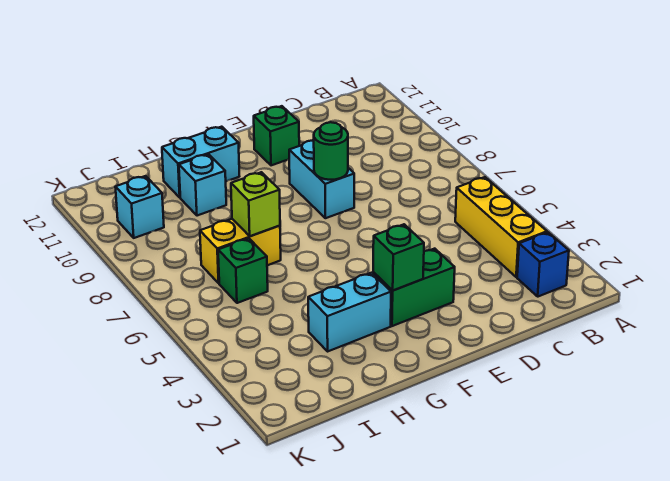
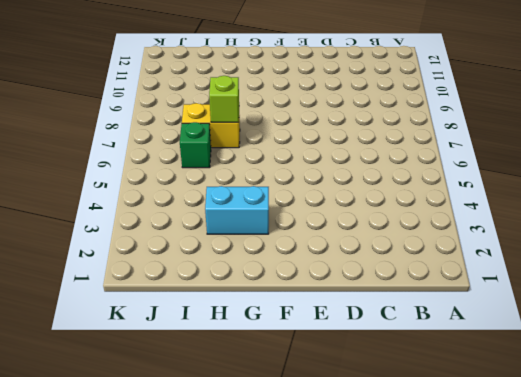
none -> blue brick B2 level 1
none -> yellow brick B3:B5 level 1
none -> green brick E3:F3 level 1

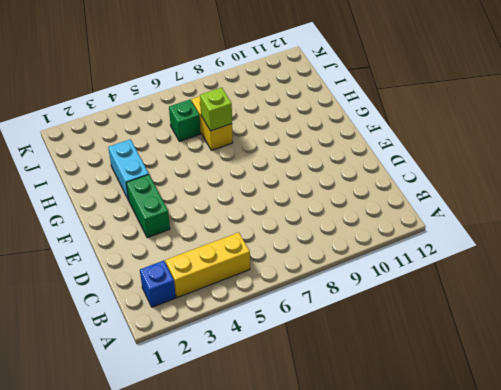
none -> cyan brick E8:E9 level 1
none -> green brick E11 level 1
none -> cyan brick G11:H11 level 1

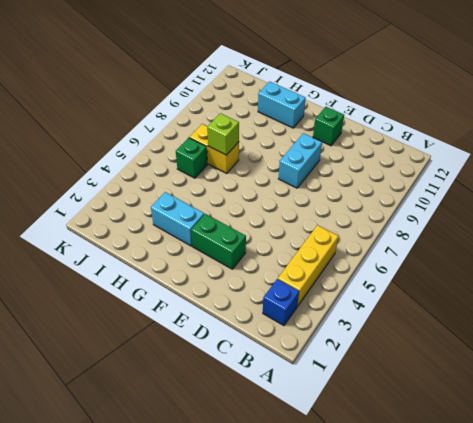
none -> cyan brick H10 level 1
none -> cyan brick J10 level 1
none -> green round brick E8 level 2

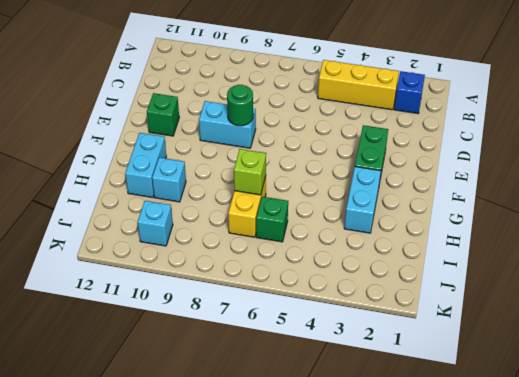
none -> green brick F3 level 2

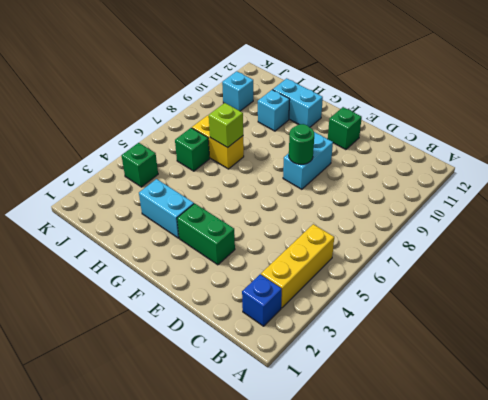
green brick J4 level 1 -> green brick F3 level 2

